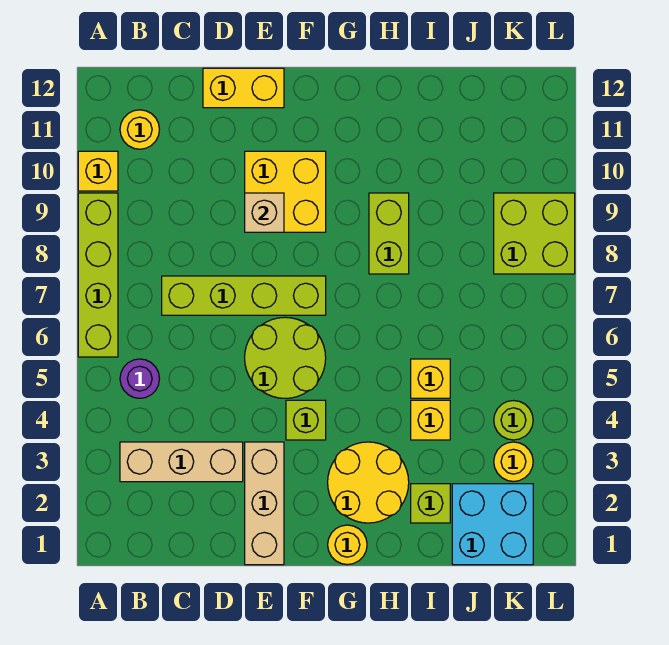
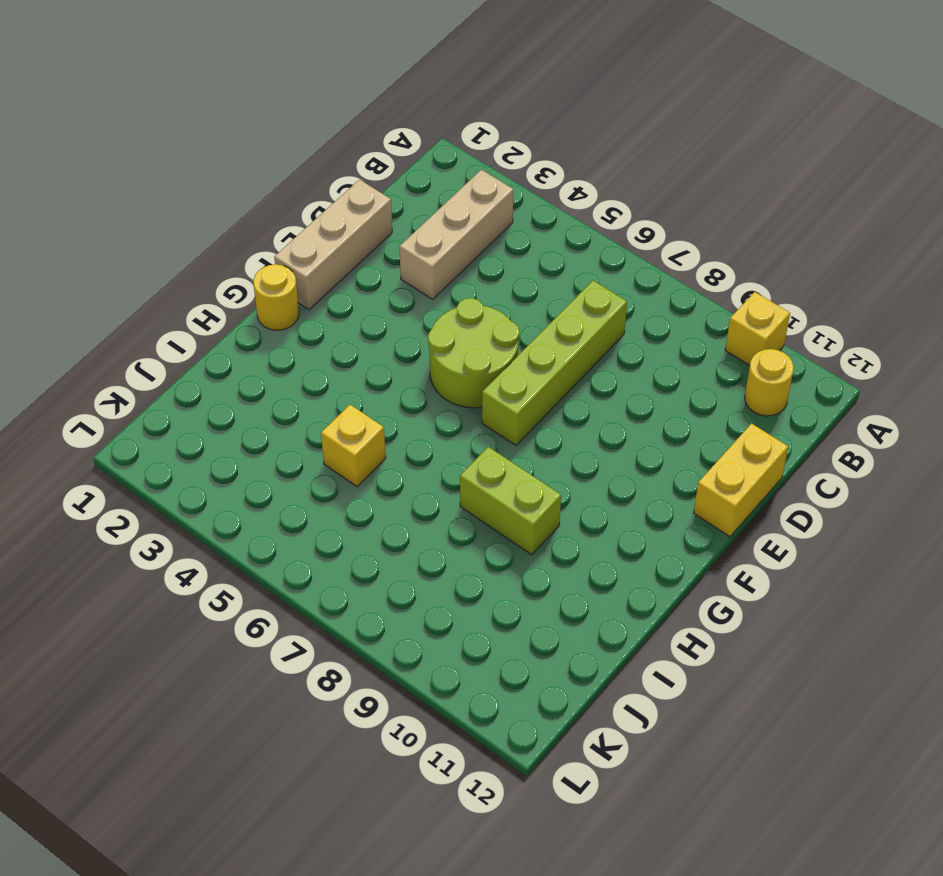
tan brick D1:F1 level 1 -> tan brick E1:E3 level 1
none -> lime brick A6:A9 level 1
none -> purple round brick B5 level 1
none -> yellow brick E9:F10 level 1

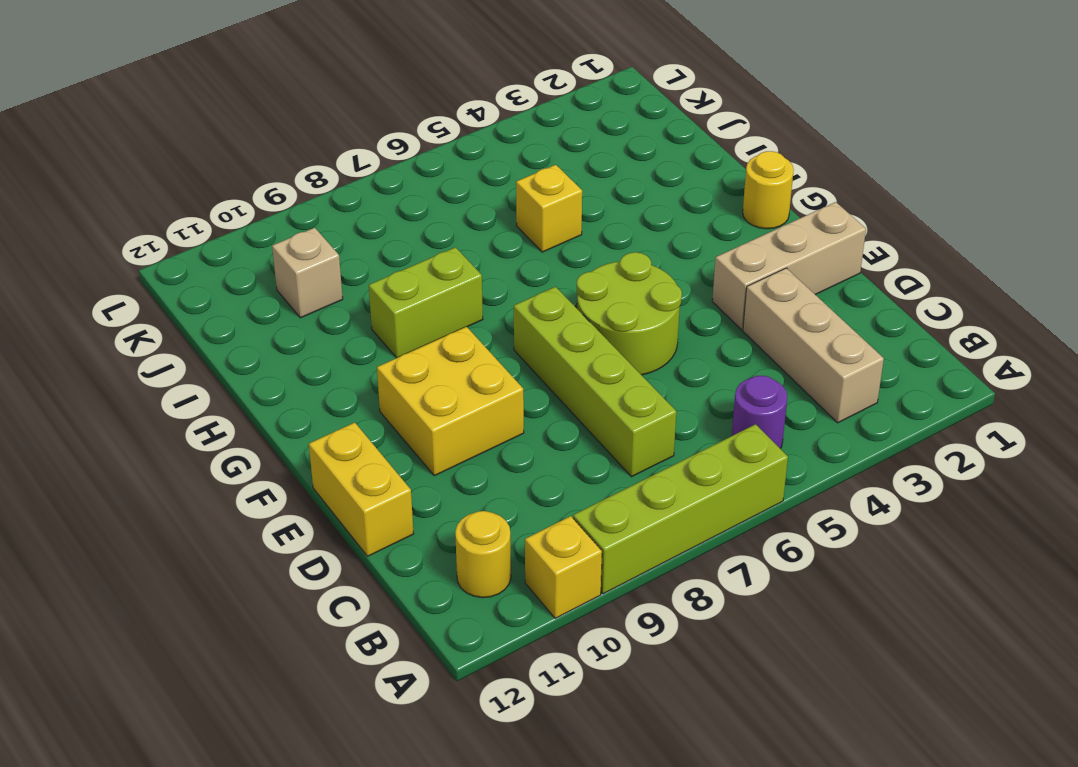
tan brick J10 level 1 -> tan brick E9 level 2
none -> lime brick F4 level 1
none -> yellow round brick G2:H3 level 1
none -> lime brick I2 level 1

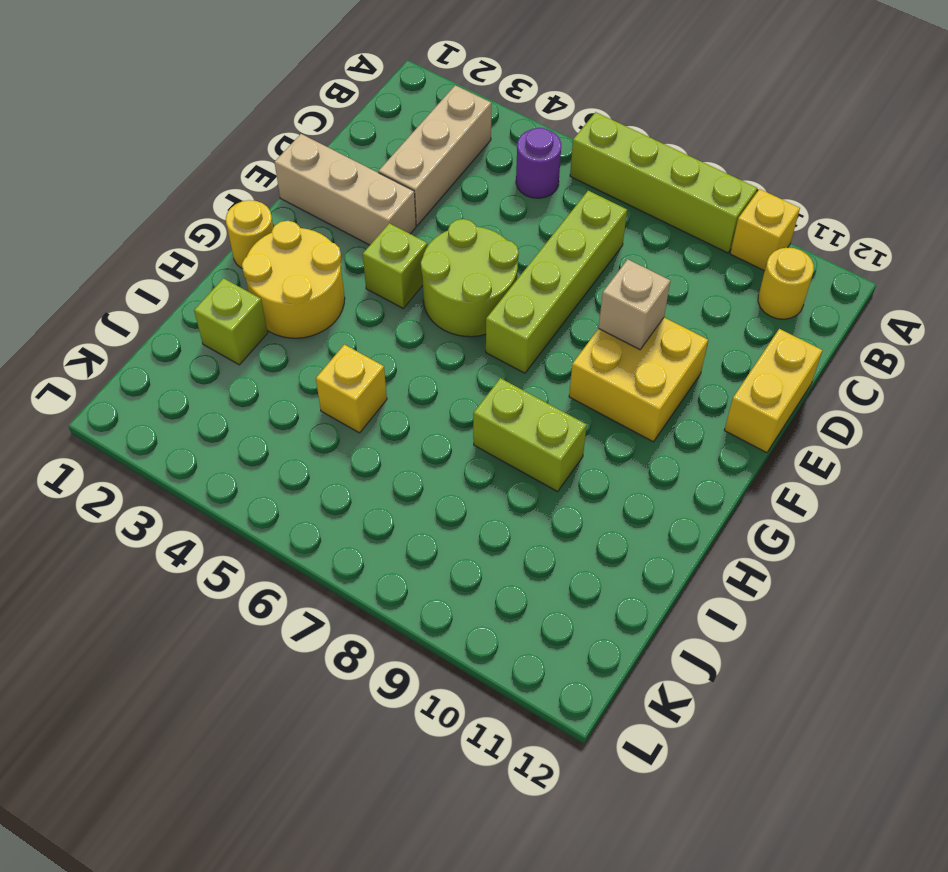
none -> yellow brick I4 level 1
none -> cyan brick J1:K2 level 1
none -> yellow round brick K3 level 1

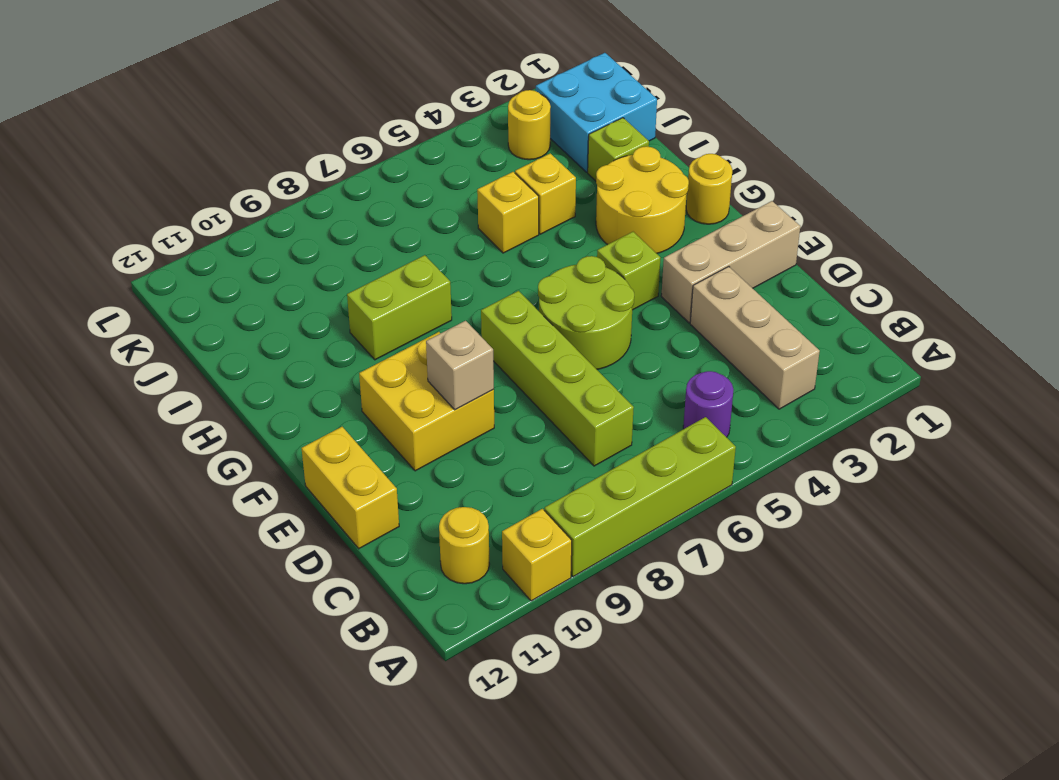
none -> lime round brick K4 level 1
none -> lime brick K8:L9 level 1

